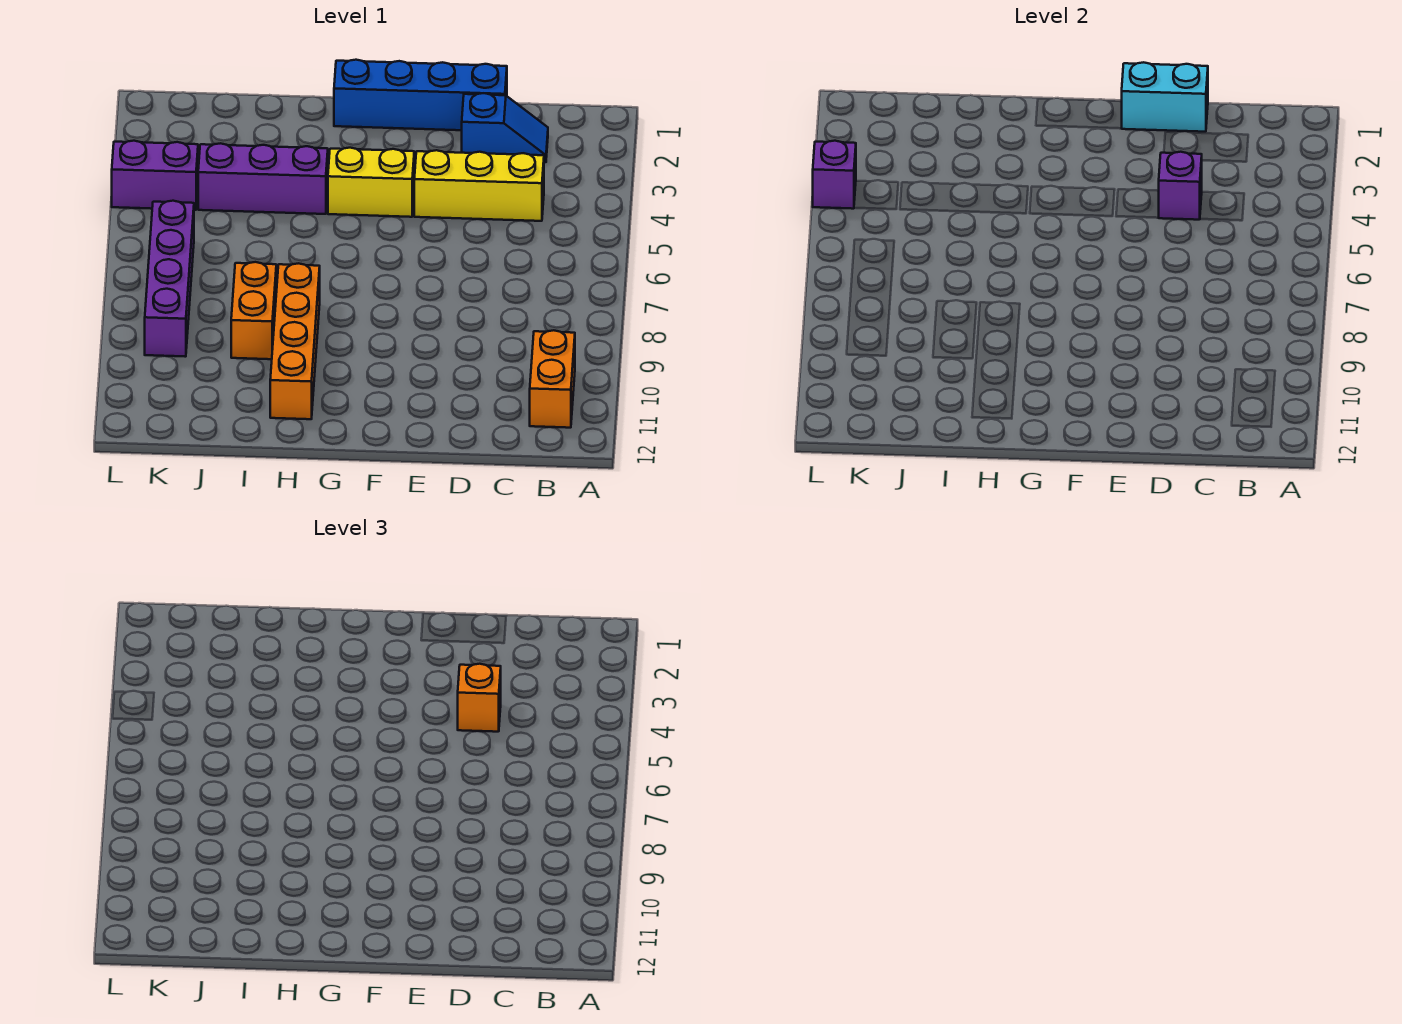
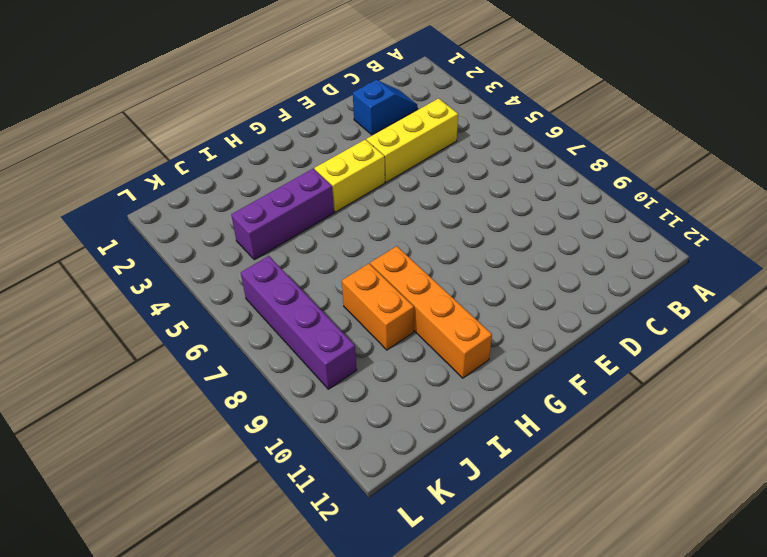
none -> orange brick B10:B11 level 1
none -> blue brick D1:G1 level 1
none -> purple brick K4:L4 level 1

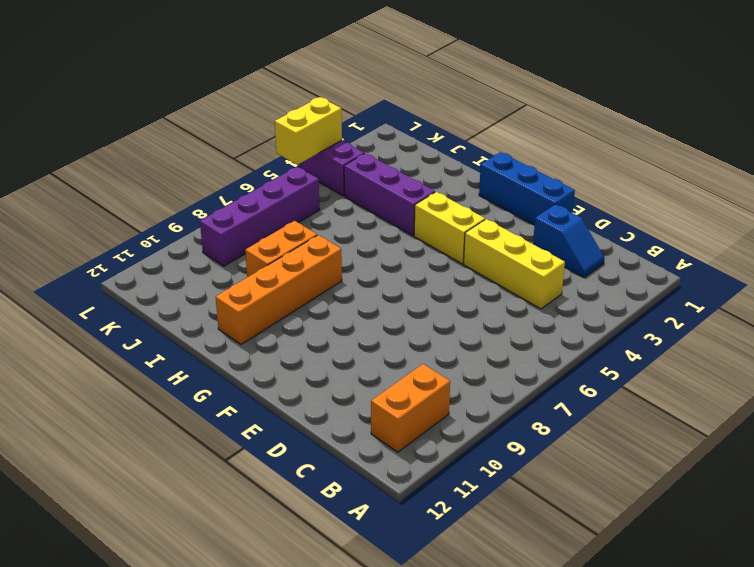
blue brick E1:G1 level 1 -> blue brick D1:G1 level 1
yellow brick L4:L5 level 2 -> purple brick L4 level 2
none -> cyan brick D1:E1 level 2
none -> purple brick D4 level 2
none -> orange brick D4 level 3

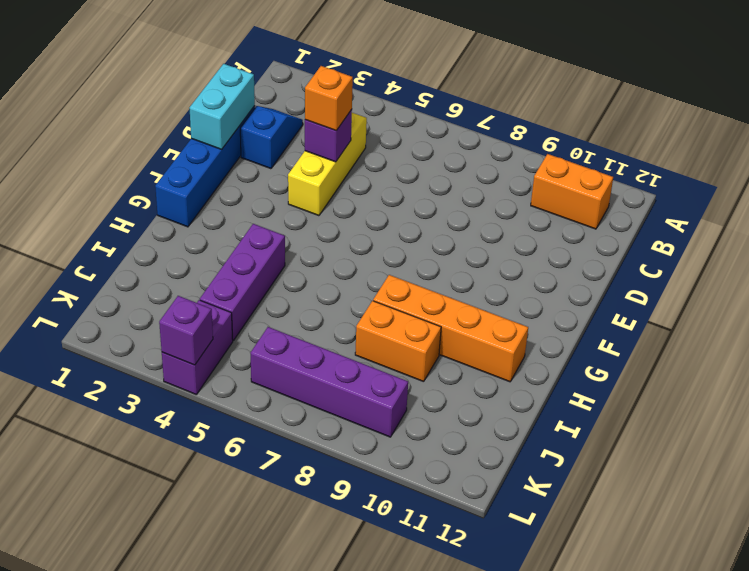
none -> yellow brick F4:G4 level 1

